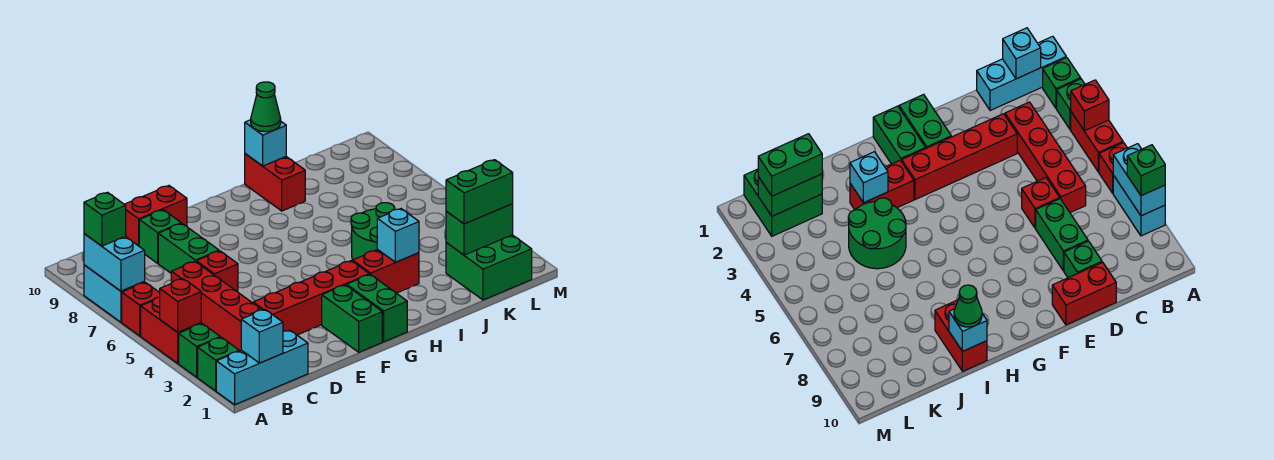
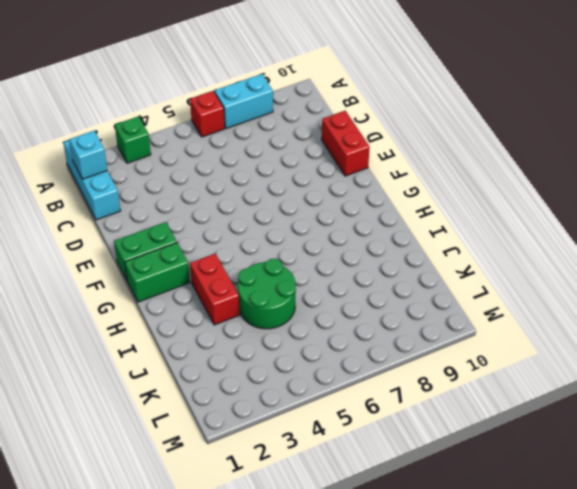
none -> green brick A2 level 1
none -> red brick A4:A5 level 1
none -> red brick C3:C6 level 1

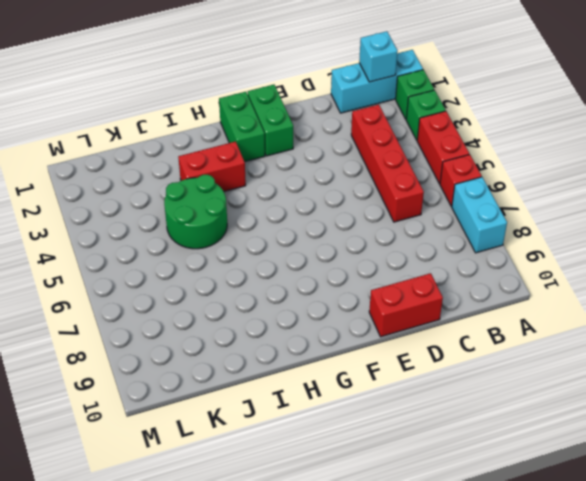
none -> red brick D3:G3 level 1
none -> red brick D6 level 1
none -> green brick D7:D8 level 1

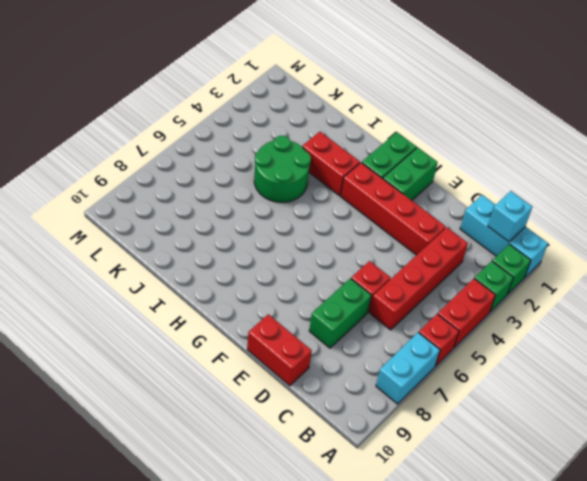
none -> green brick D9 level 1
none -> red brick I9:I10 level 1
none -> green brick K1:L2 level 1

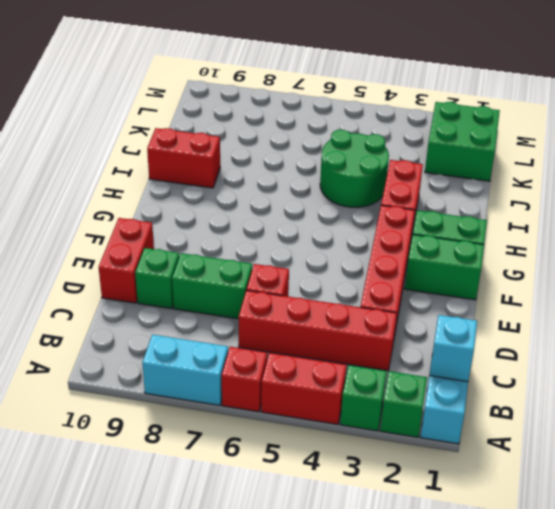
none -> red brick A4 level 2
none -> cyan brick A7:A8 level 2
none -> cyan brick I3 level 2

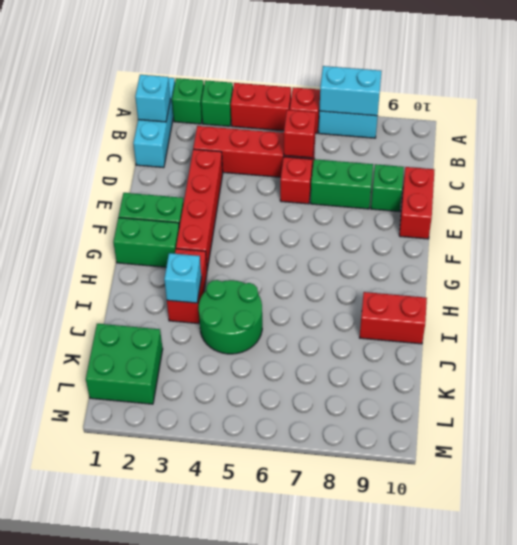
red brick C6 level 2 -> red brick A4 level 2
none -> cyan brick I10 level 2
none -> green brick K2:L2 level 2
none -> green brick A8 level 3

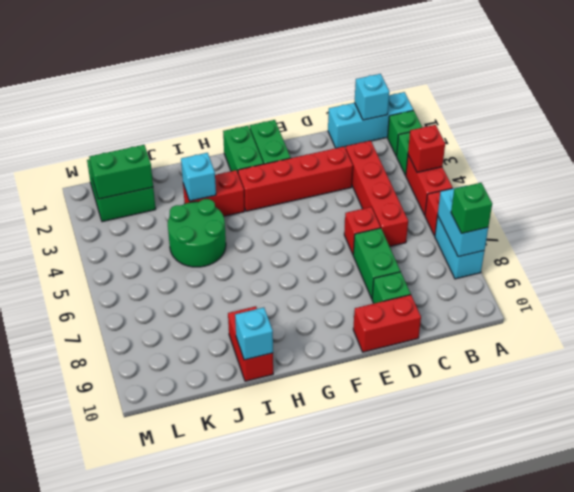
none -> green cone I10 level 3
none -> green brick K2:L2 level 3

